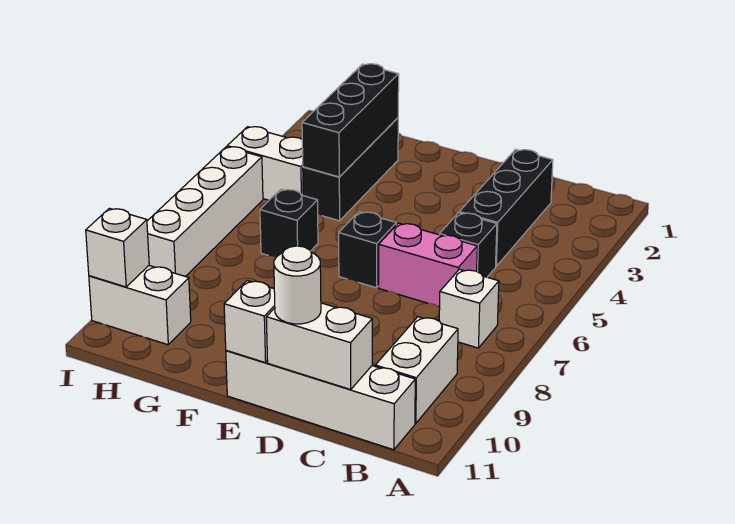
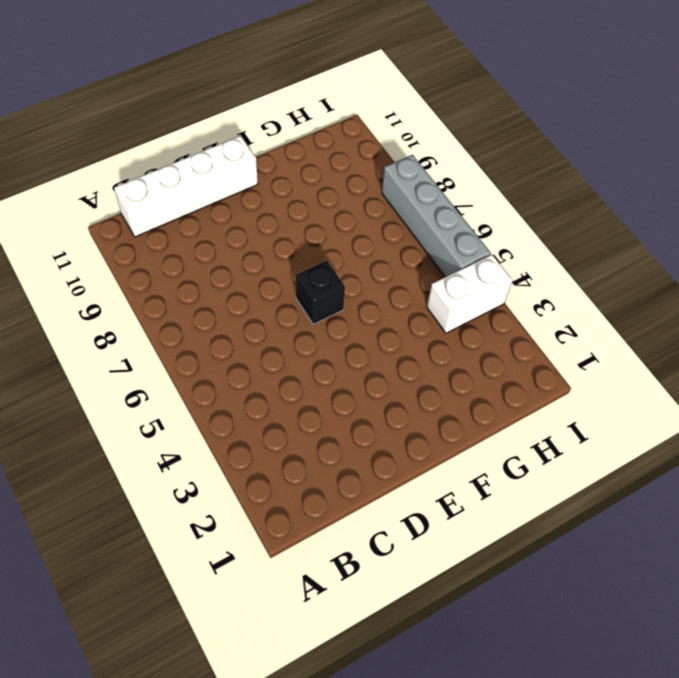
grey brick I5:I8 level 1 -> white brick I5:I8 level 1
none -> white brick B7 level 1
none -> white brick B9:B10 level 1
none -> black brick C2:C4 level 1

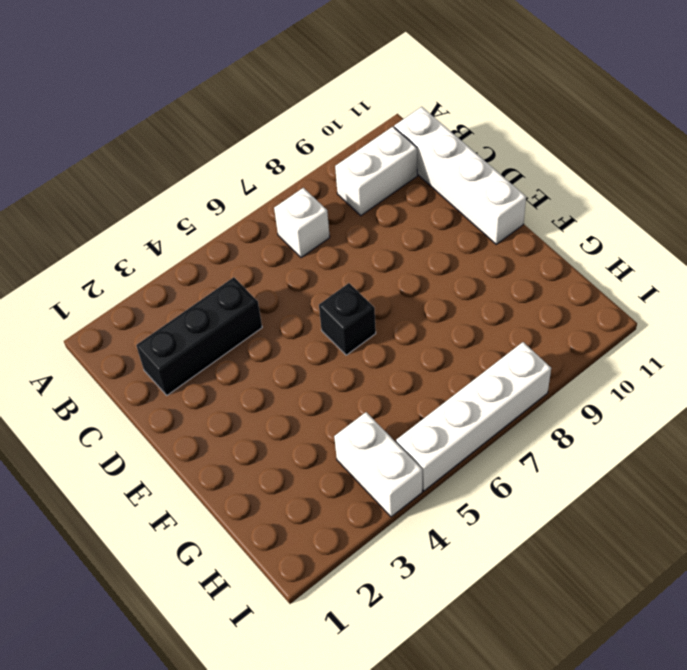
none -> black brick C5 level 1
none -> pink brick C6:D6 level 1
none -> black brick G2:G4 level 1

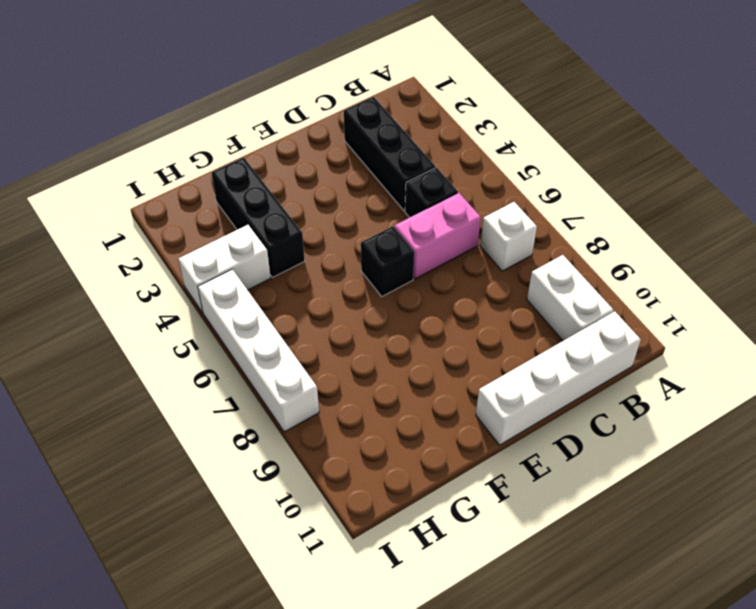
none -> black brick G6 level 1
none -> white brick H10:I10 level 1
none -> white brick C11:D11 level 2

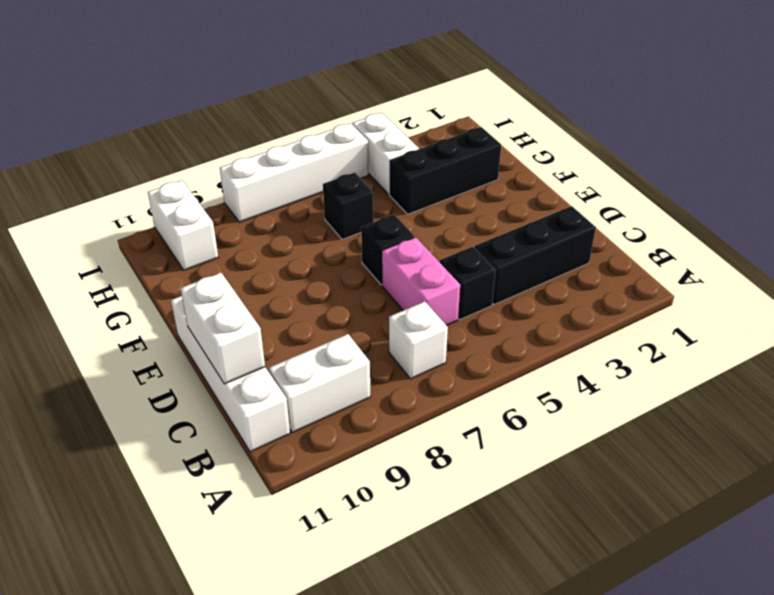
none -> white brick E11 level 2
none -> black brick G2:G4 level 2
none -> white brick I10 level 2

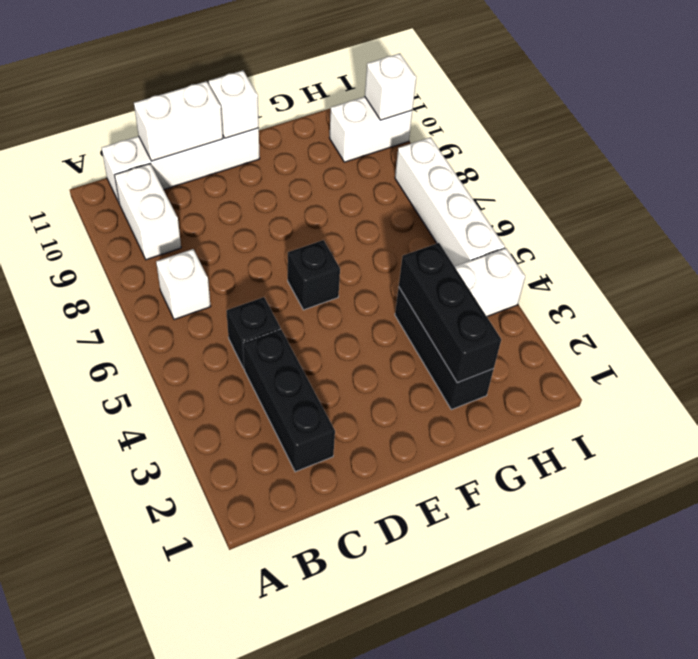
none -> pink brick C6:D6 level 1
none -> black brick G6 level 1
none -> white round brick D11 level 3

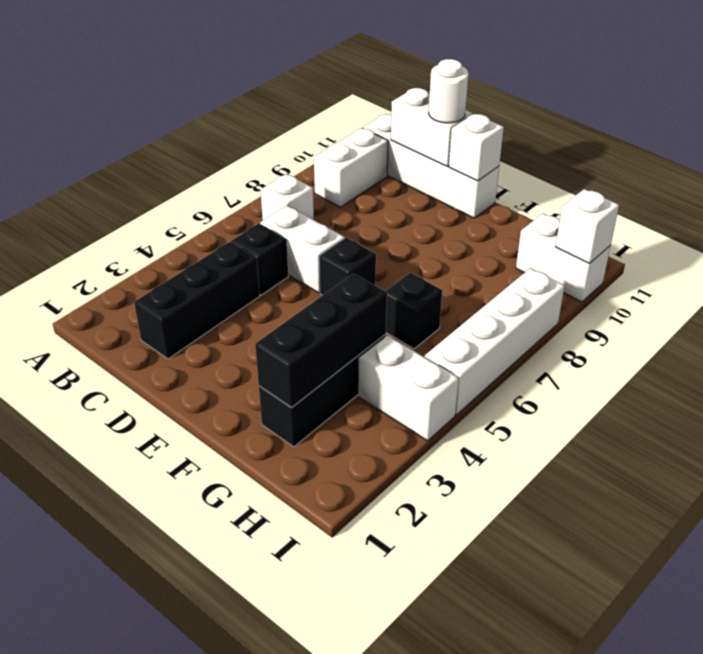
white brick C6:D6 level 1 -> pink brick C6:D6 level 1

